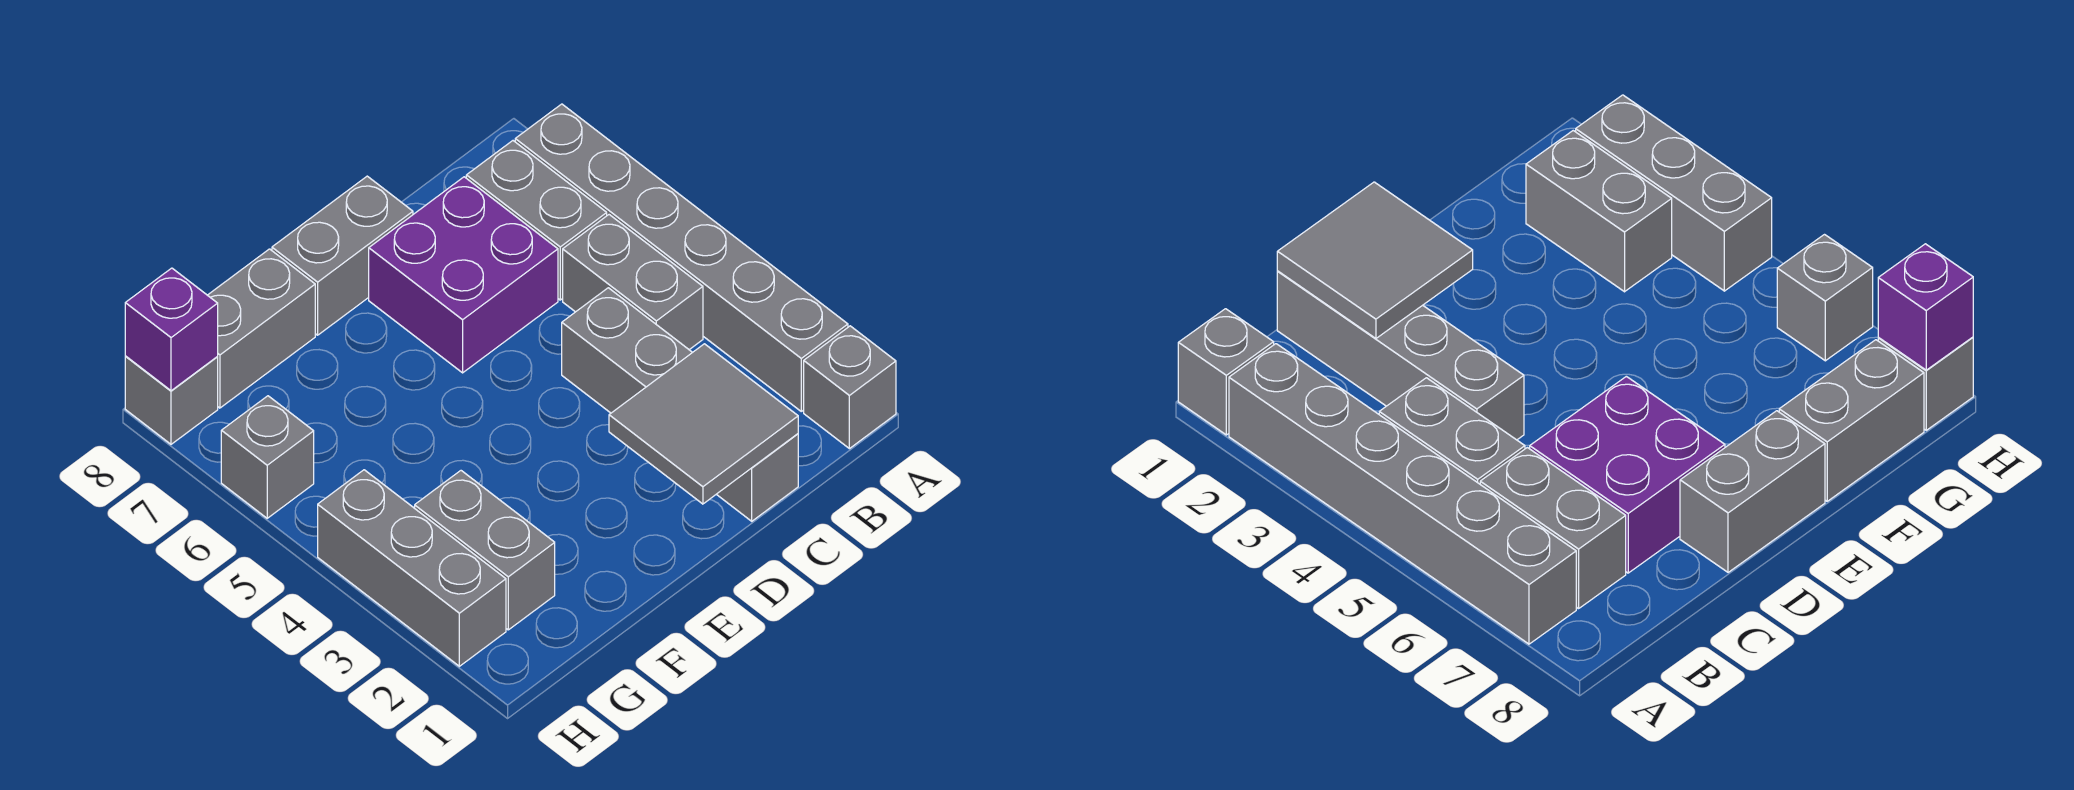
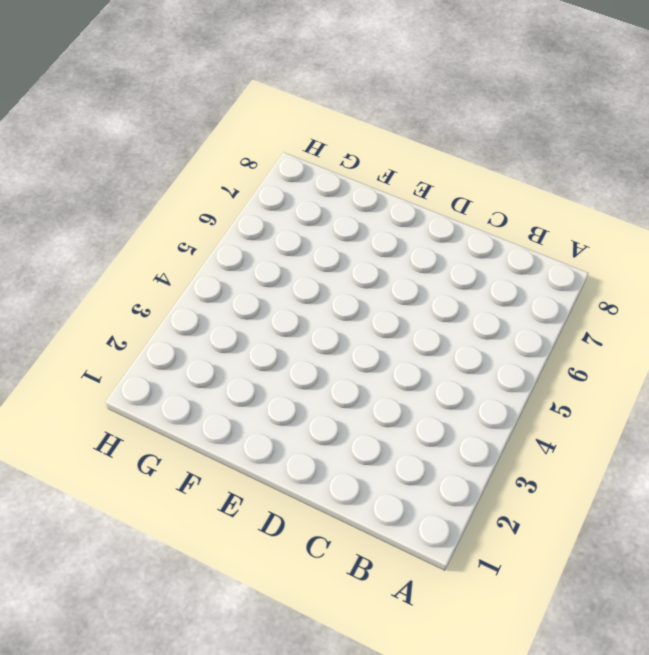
none -> grey brick A1 level 1
none -> grey brick A2:A7 level 1
none -> grey brick B4:B5 level 1

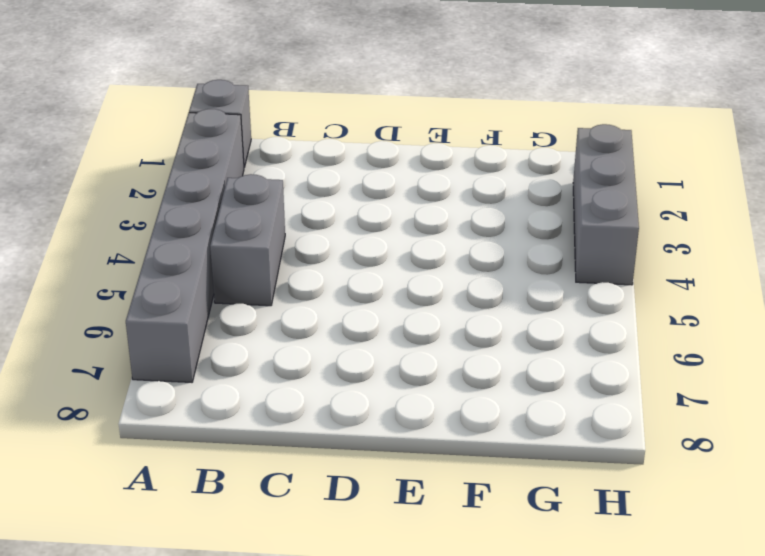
none -> grey brick B6:B7 level 1
none -> grey brick C1:C4 level 1
none -> purple brick C6:D7 level 1

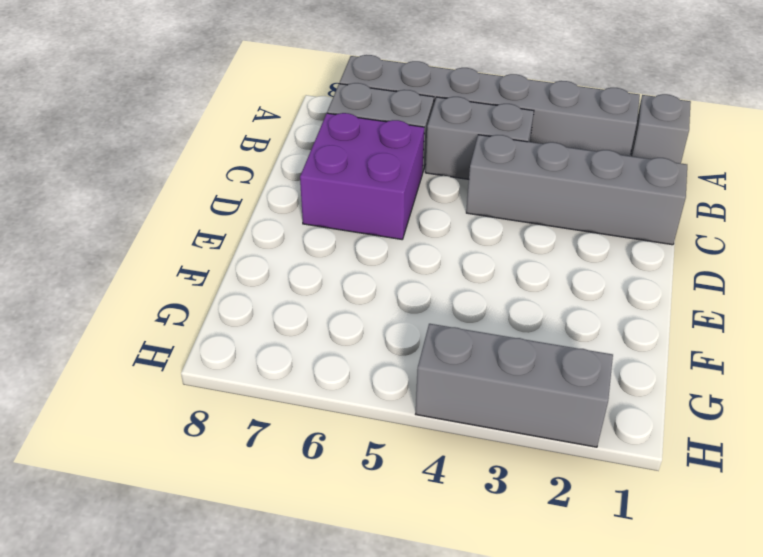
none -> grey brick D8:E8 level 1
none -> grey brick F8:G8 level 1
none -> grey brick G2:G3 level 1

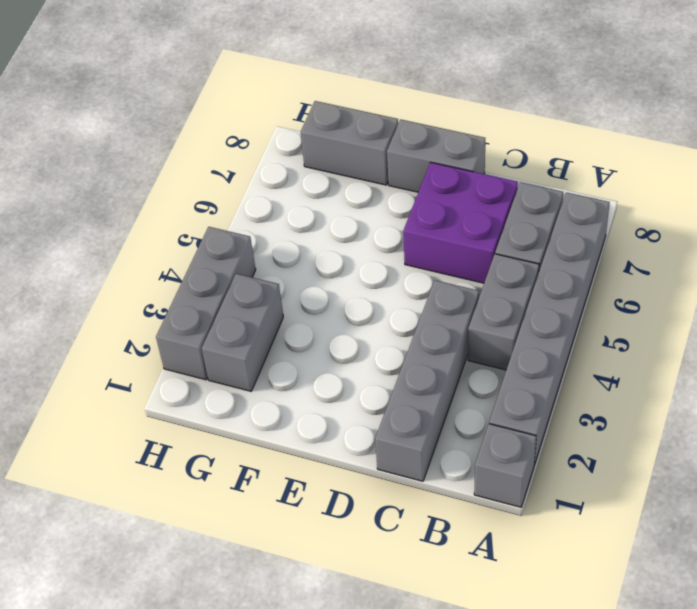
none -> grey brick H6 level 1
none -> grey brick H8 level 1
none -> grey tile C1:D2 level 2

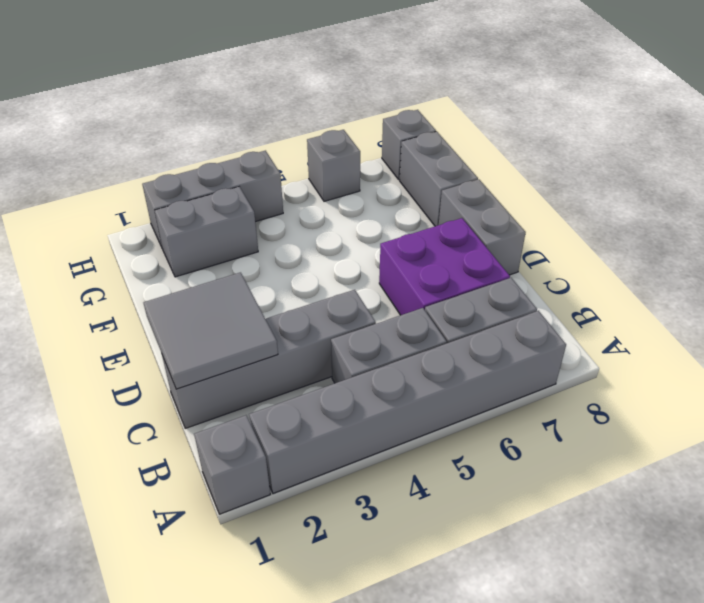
none -> purple brick H8 level 2

